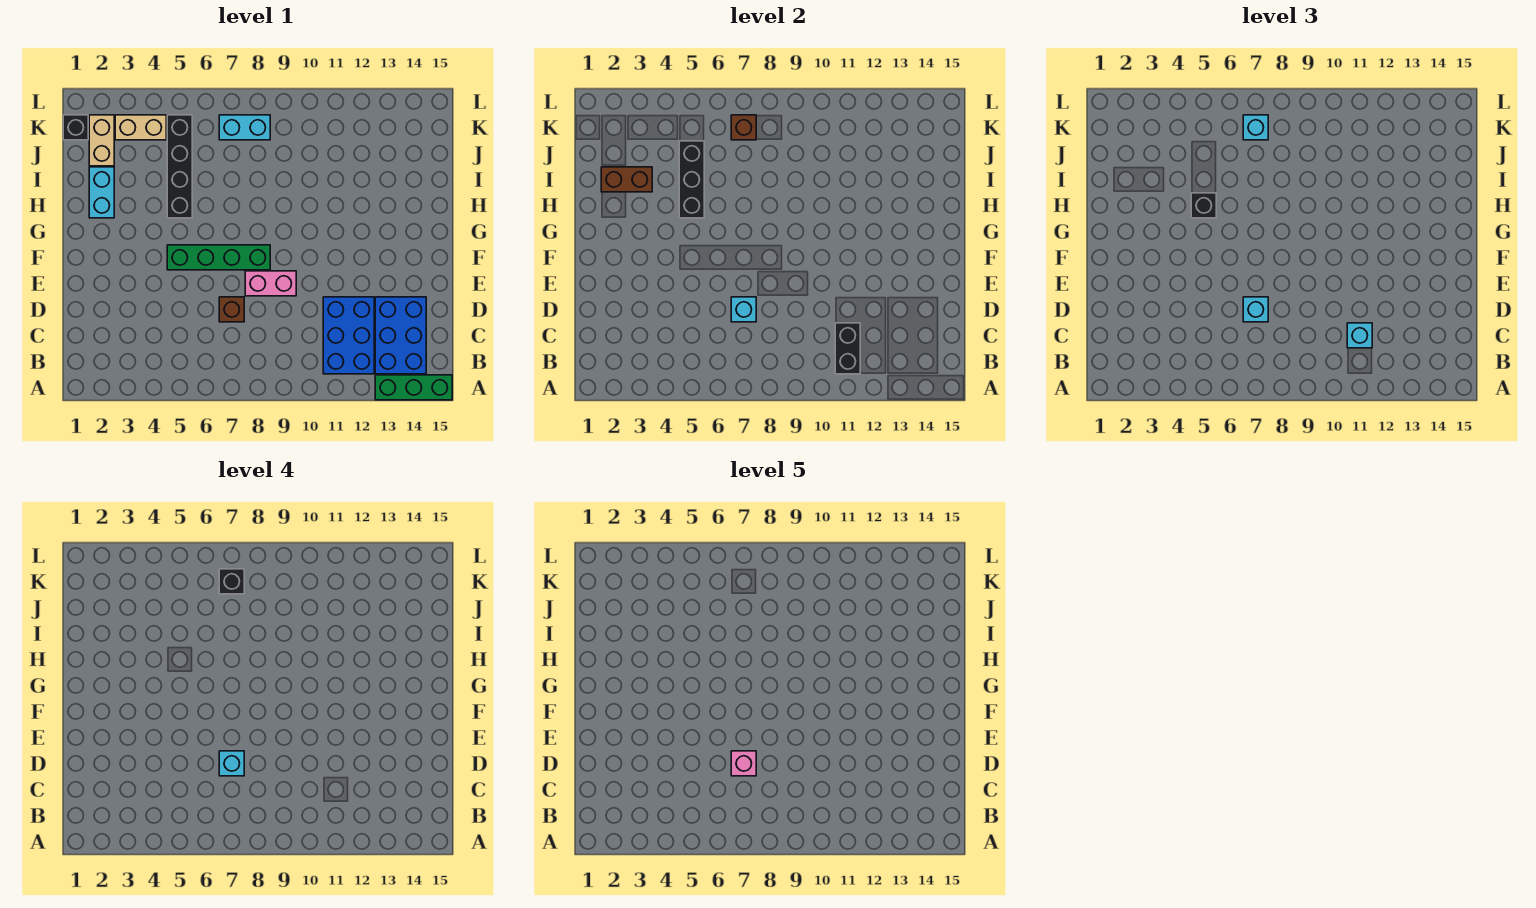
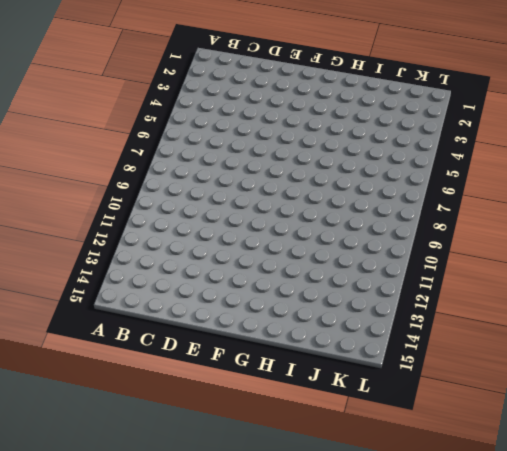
none -> green brick A13:A15 level 1
none -> blue brick B11:D12 level 1
none -> blue brick B13:D14 level 1

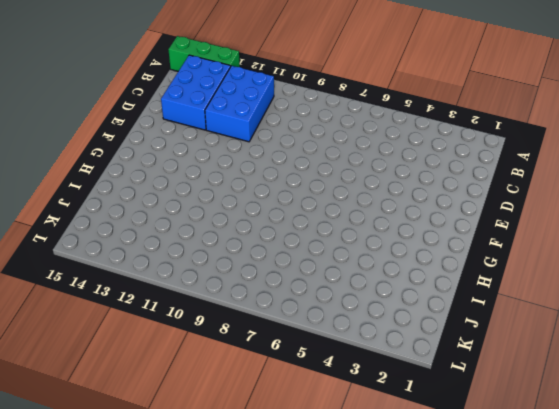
none -> brown brick D7 level 1
none -> pink brick E8:E9 level 1
none -> green brick F5:F8 level 1

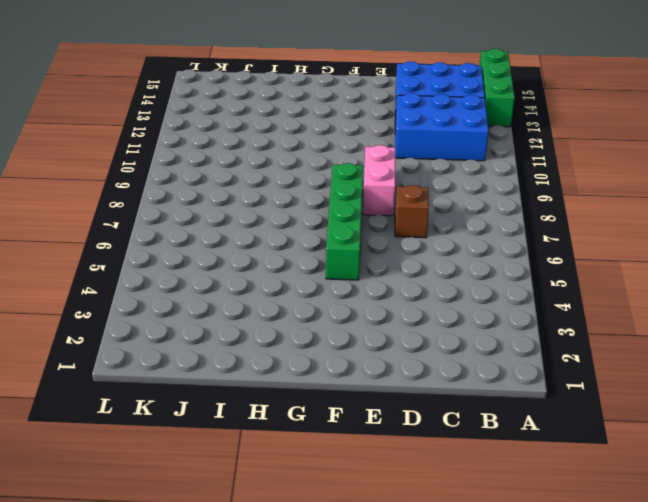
none -> cyan brick H2:I2 level 1
none -> black brick H5:K5 level 1
none -> tan brick J2:K2 level 1

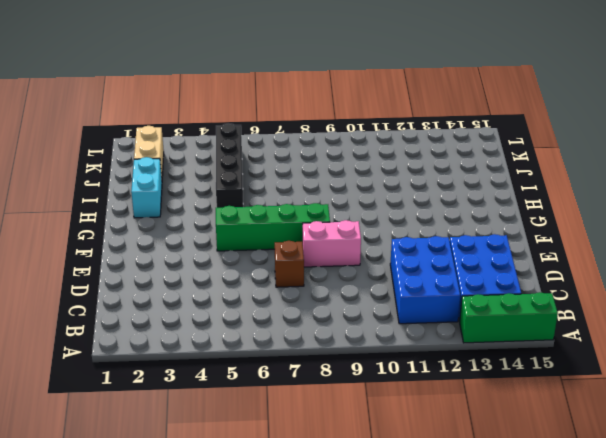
none -> black brick K1 level 1
none -> tan brick K3:K4 level 1
none -> cyan brick K7:K8 level 1

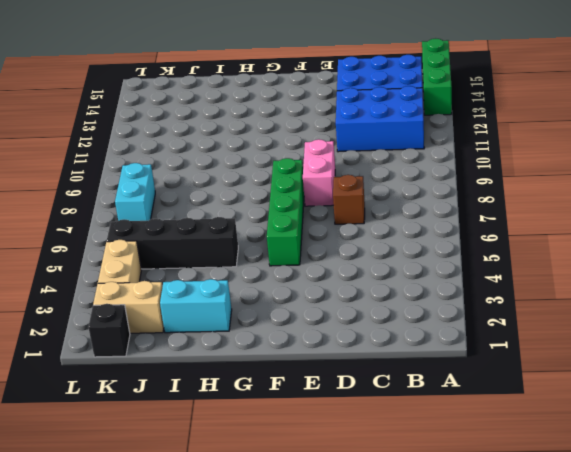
none -> black brick B11:C11 level 2
none -> cyan brick D7 level 2
none -> black brick H5:J5 level 2

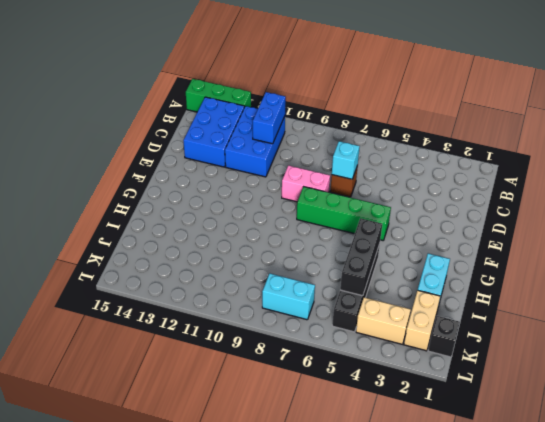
blue brick B11:C11 level 2 -> black brick B11:C11 level 2
none -> brown brick I2:I3 level 2
none -> brown brick K7 level 2
none -> cyan brick C11 level 3

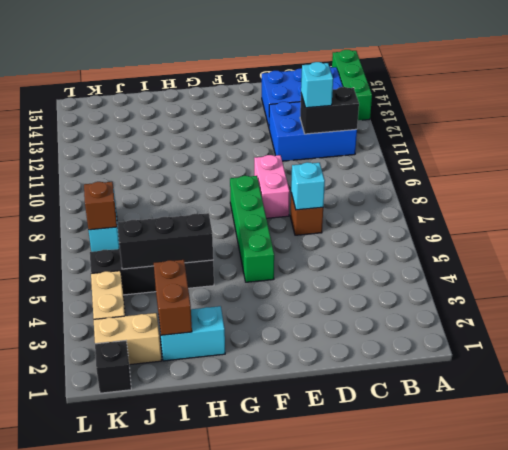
none -> cyan brick D7 level 3
none -> black brick H5 level 3
none -> cyan brick K7 level 3

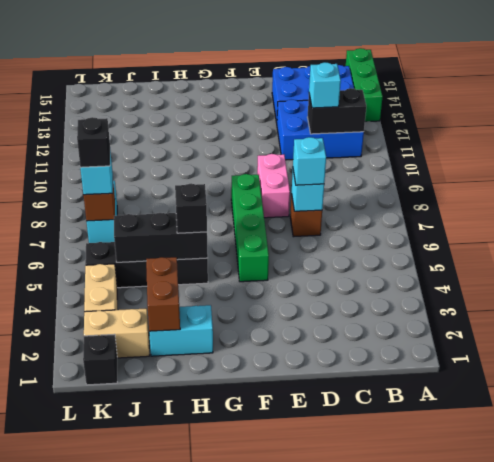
none -> cyan brick D7 level 4
none -> pink brick D7 level 5

